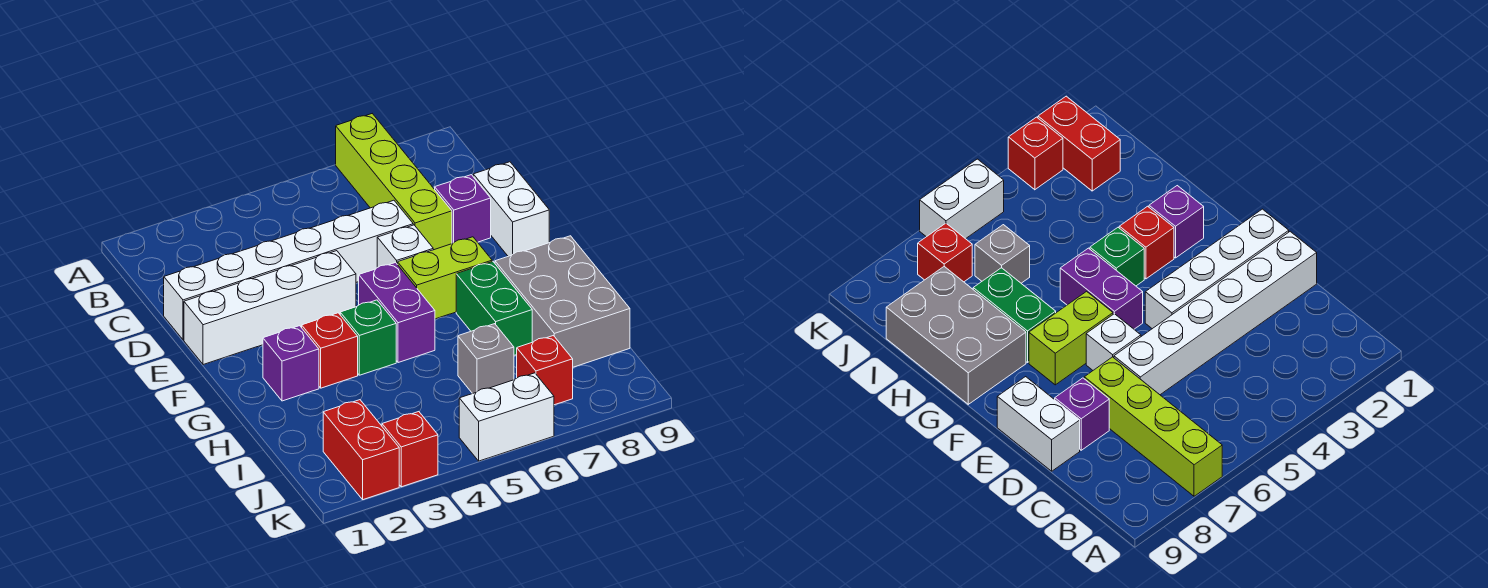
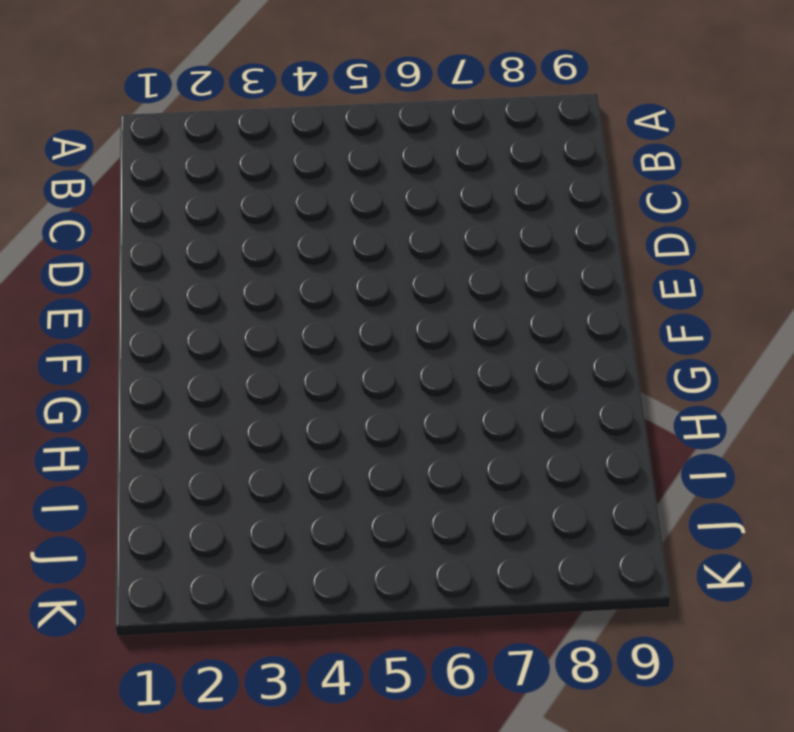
none -> lime brick A7:D7 level 1
none -> white brick D1:D6 level 1
none -> purple brick D8 level 1

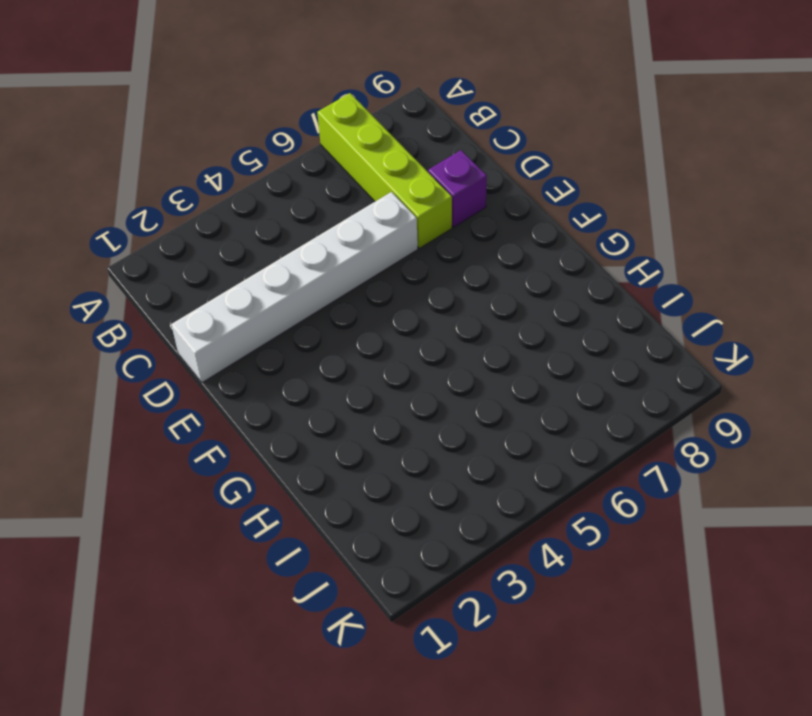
none -> white brick D9:E9 level 1
none -> white brick E1:E4 level 1
none -> white brick E6 level 1

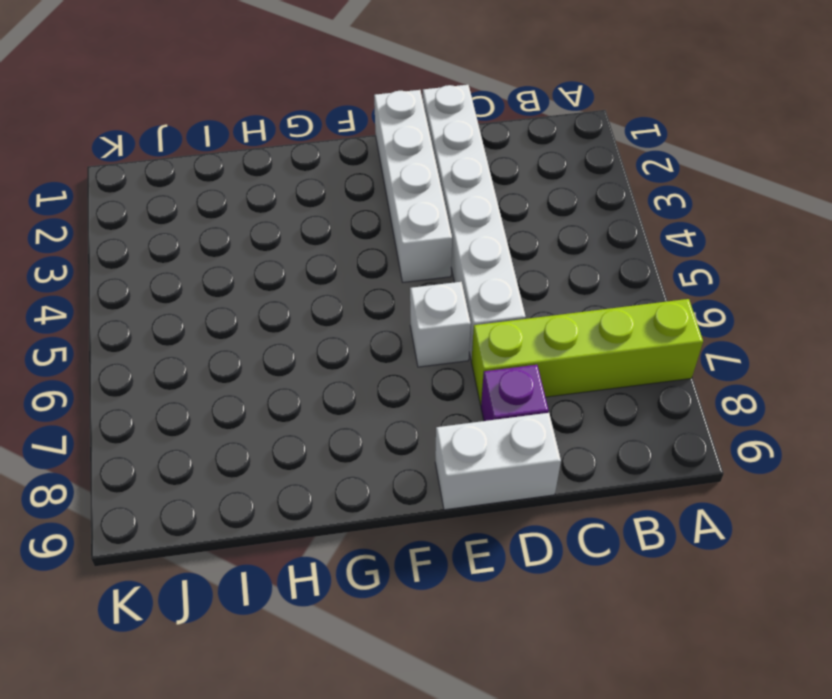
none -> purple brick F5:G5 level 1
none -> lime brick F6:F7 level 1
none -> purple brick G2 level 1

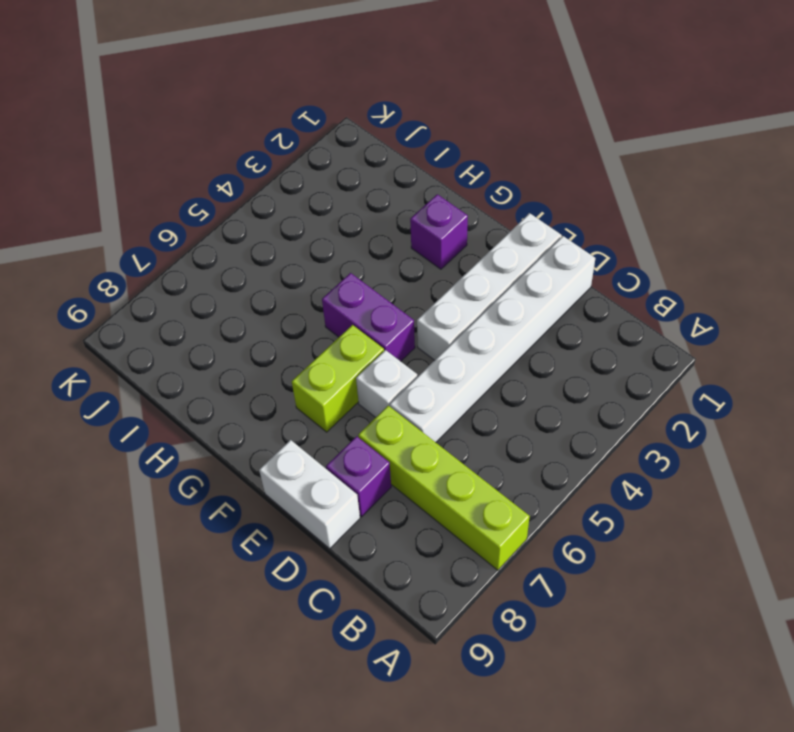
none -> red brick G3 level 1
none -> green brick G4 level 1
none -> green brick G7:H7 level 1

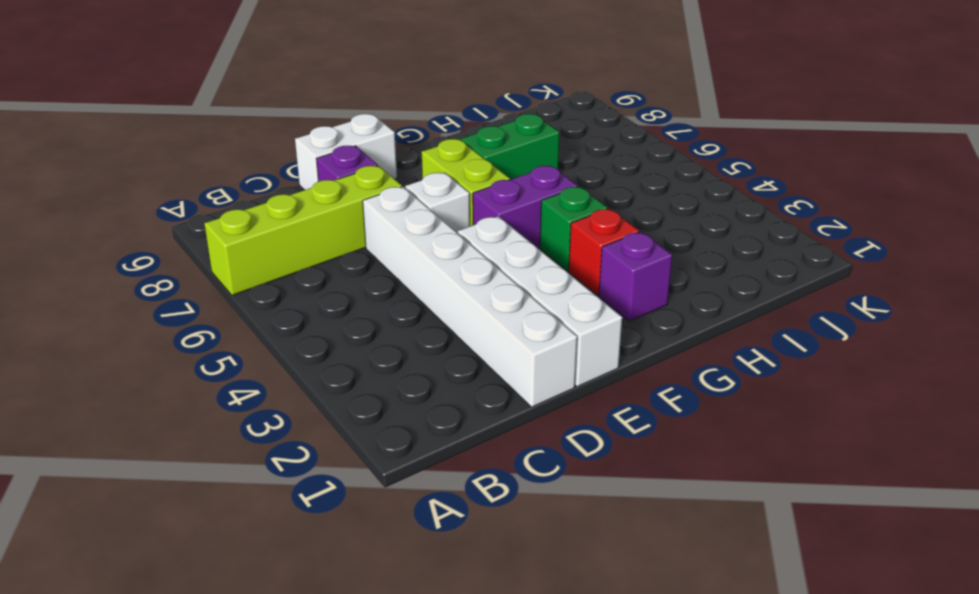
none -> grey brick G8:I9 level 1
none -> grey brick I6 level 1
none -> red brick J2:K2 level 1

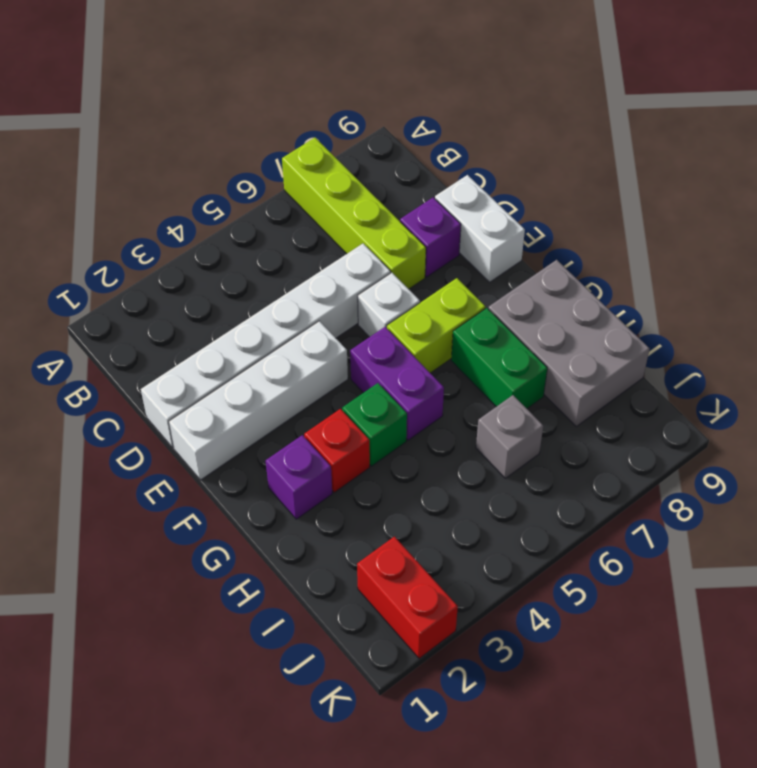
none -> red brick J7 level 1
none -> red brick K3 level 1
none -> white brick K5:K6 level 1

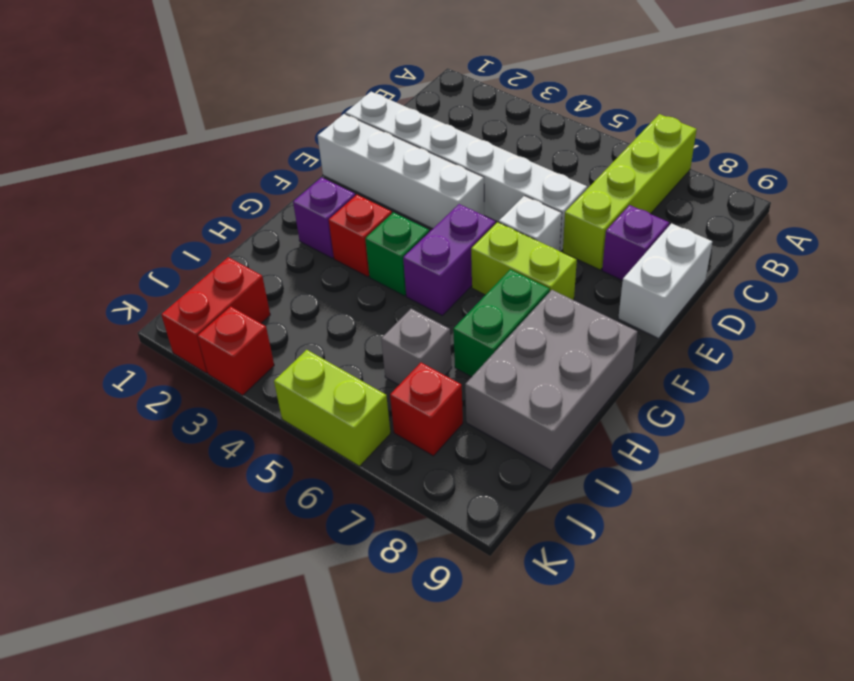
lime brick K5:K6 level 1 -> white brick K5:K6 level 1

